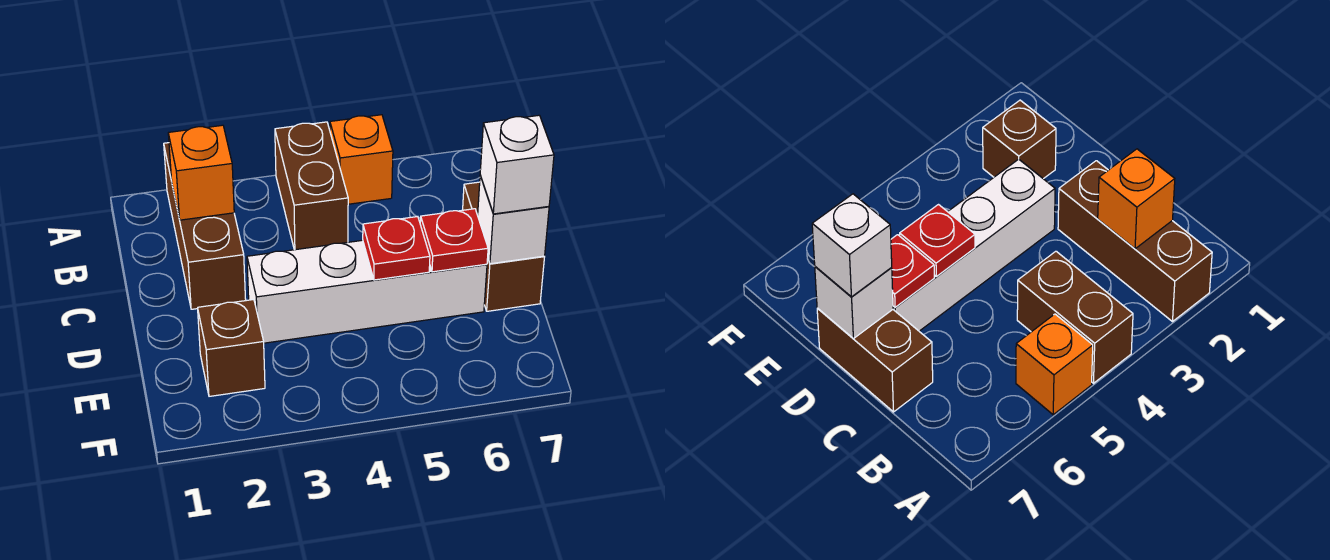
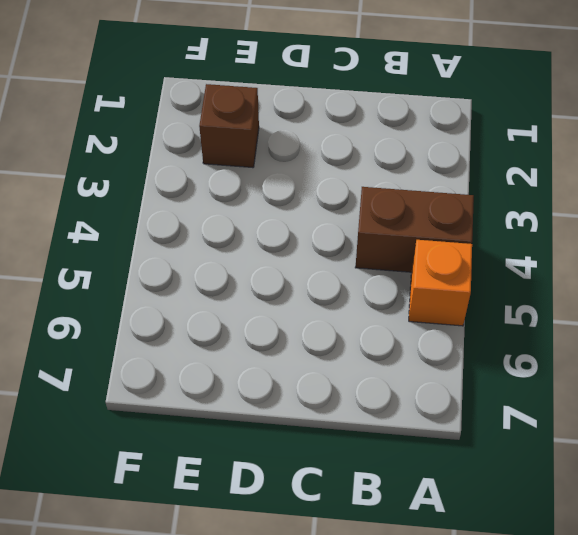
none -> brown brick A2:C2 level 1
none -> brown brick C7:D7 level 1

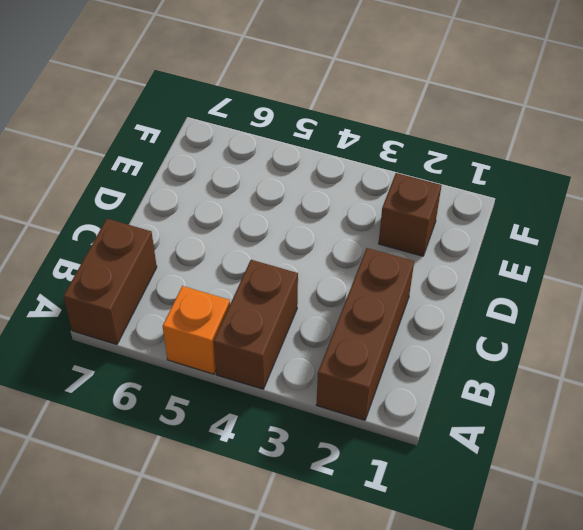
brown brick A7:B7 level 1 -> brown brick C7:D7 level 1
none -> white brick D3:D6 level 1
none -> orange brick B2 level 2

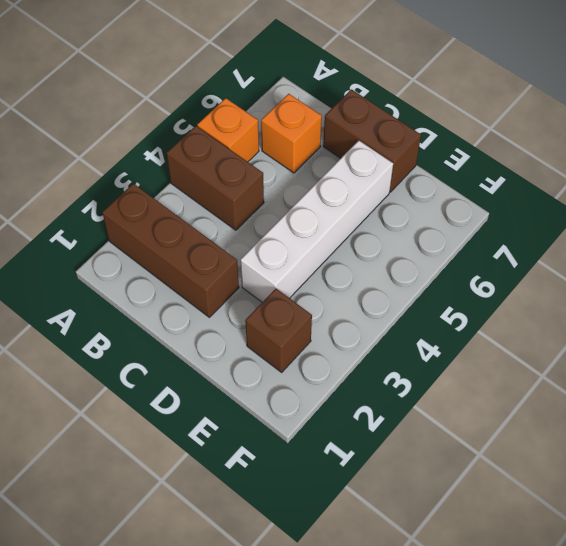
orange brick B6 level 1 -> orange brick B2 level 2
none -> red plate D5 level 2
none -> red plate D6 level 2

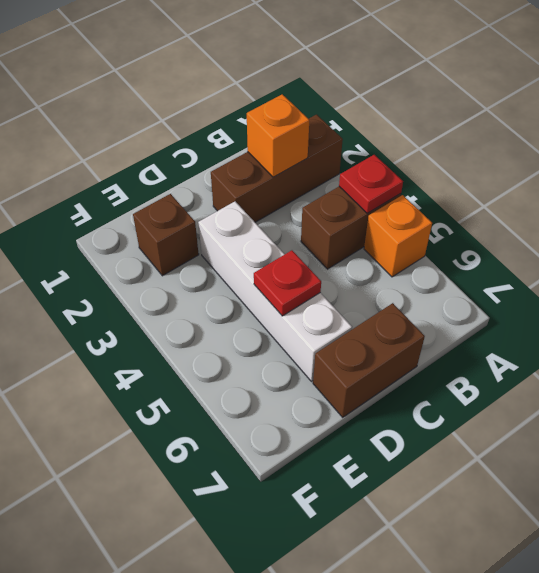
red plate A4 level 2 -> red plate D6 level 2
none -> white brick D7 level 2
none -> white brick D7 level 3

